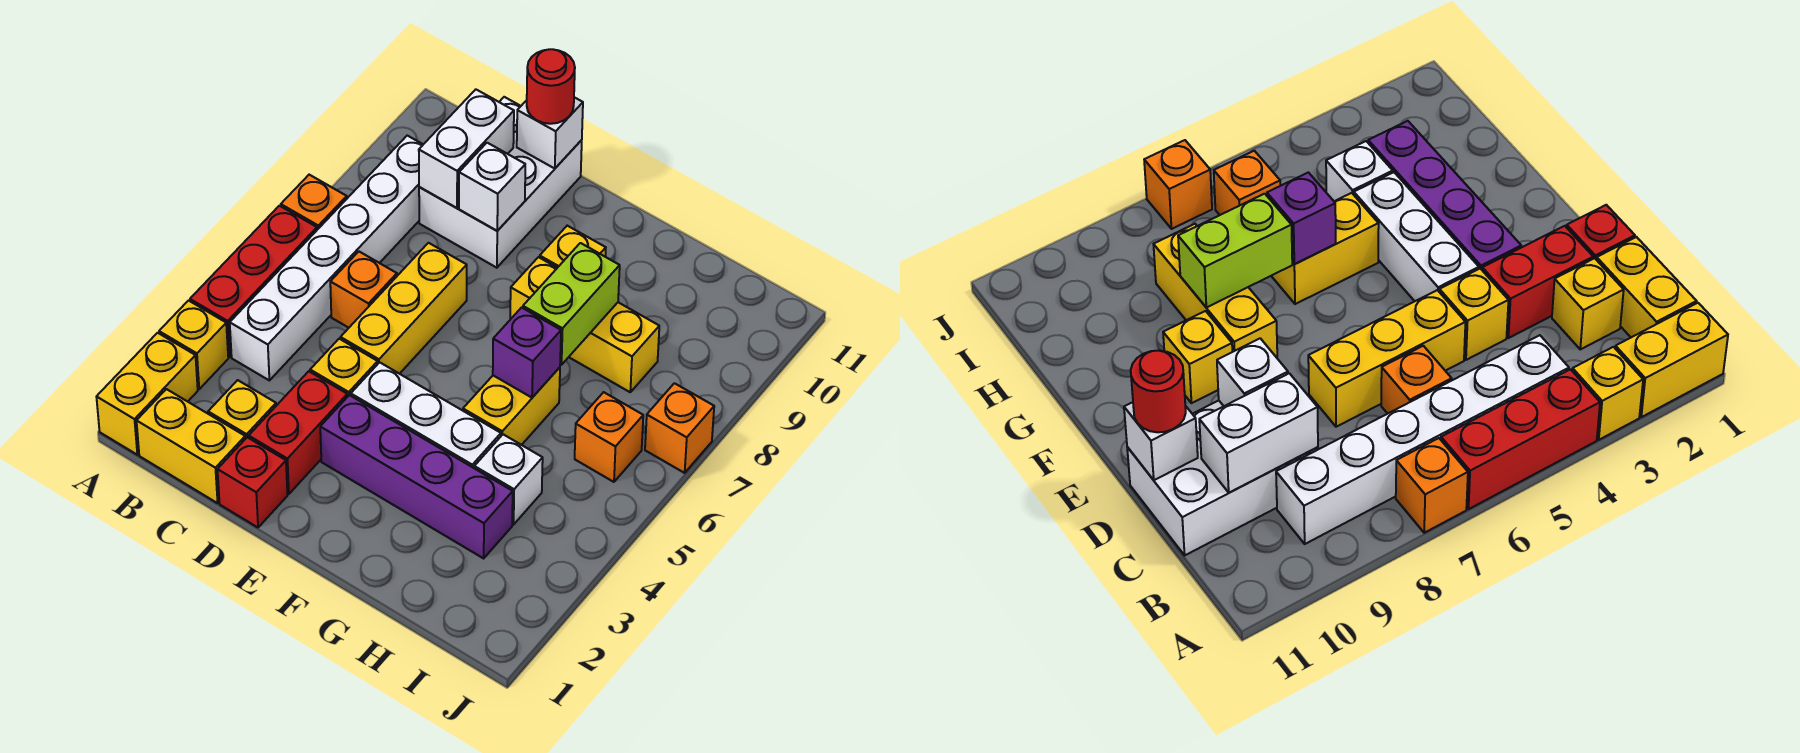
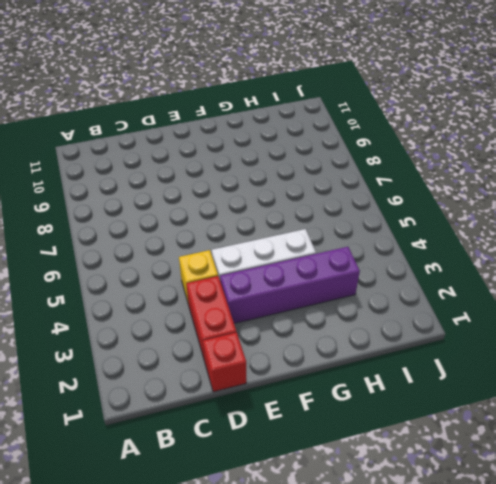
none -> yellow brick A1:A2 level 1
none -> yellow brick A3 level 1
none -> red brick A4:A6 level 1

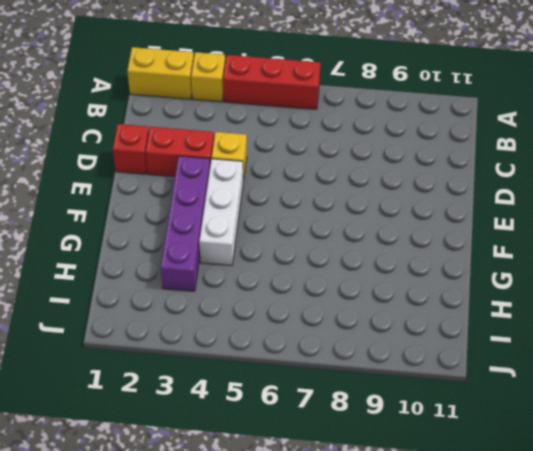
none -> orange brick A7 level 1
none -> yellow brick B1:C1 level 1
none -> white brick B4:B9 level 1

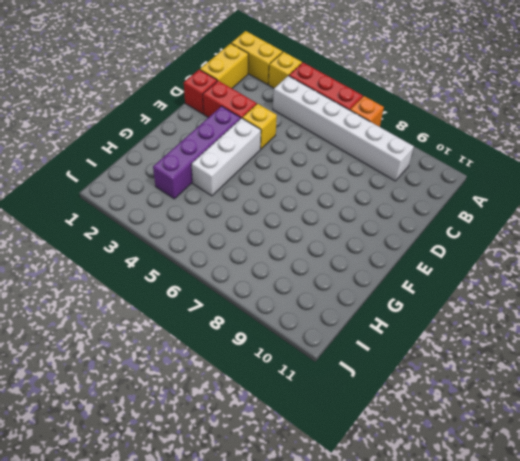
none -> yellow brick C2 level 1
none -> orange brick C6 level 1
none -> white brick C9:D11 level 1

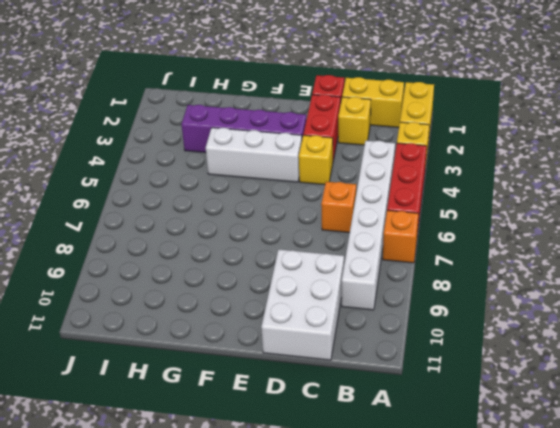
none -> yellow brick D5:D7 level 1
none -> yellow brick F8:H8 level 1
none -> yellow brick F9 level 1

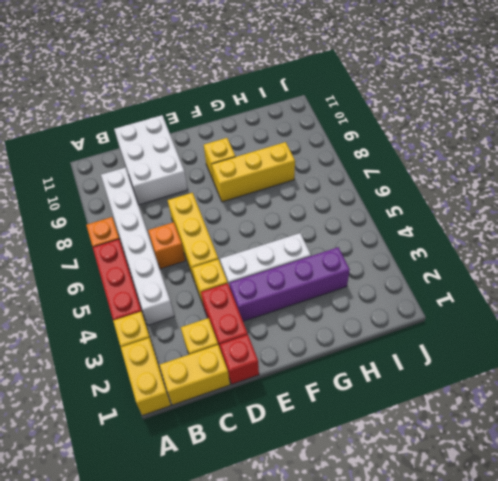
none -> yellow brick G5:G6 level 1
none -> white brick H4 level 1
none -> orange brick I6 level 1

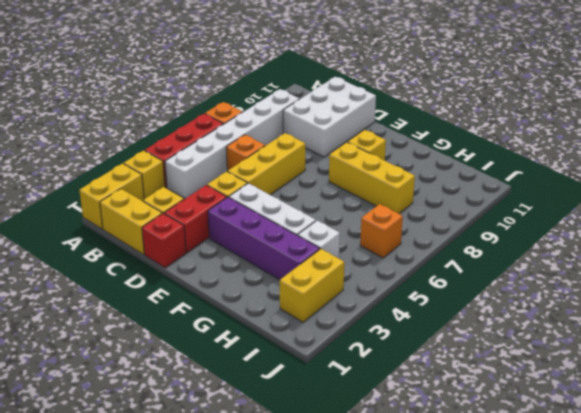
yellow brick I2:I3 level 1 -> yellow brick G5:G6 level 1
none -> orange brick J7 level 1
none -> white brick C9:C10 level 2
none -> white brick D9 level 2

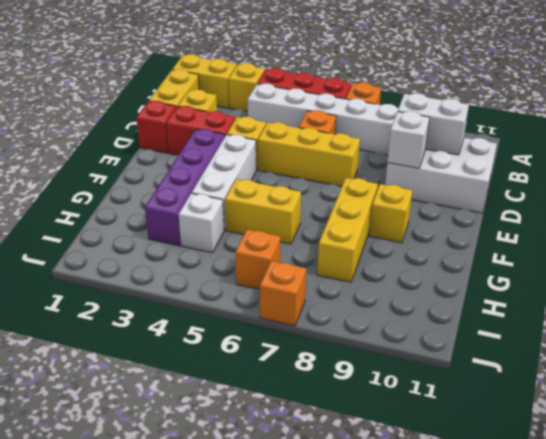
none -> white brick D11 level 2
none -> purple brick G6 level 2
none -> lime brick G7:G8 level 2

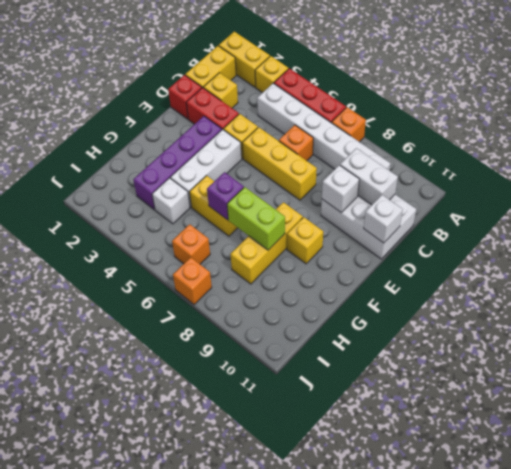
none -> red round brick D11 level 3

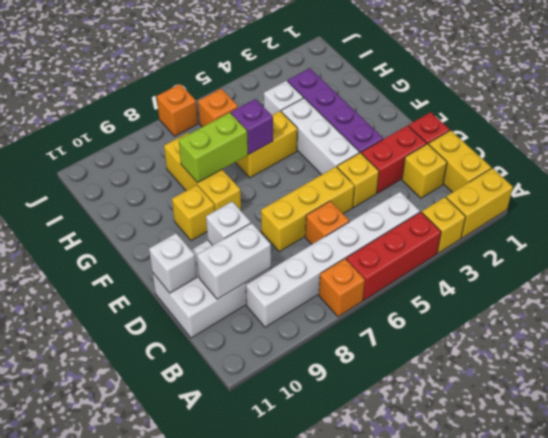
none -> red round brick D11 level 3

